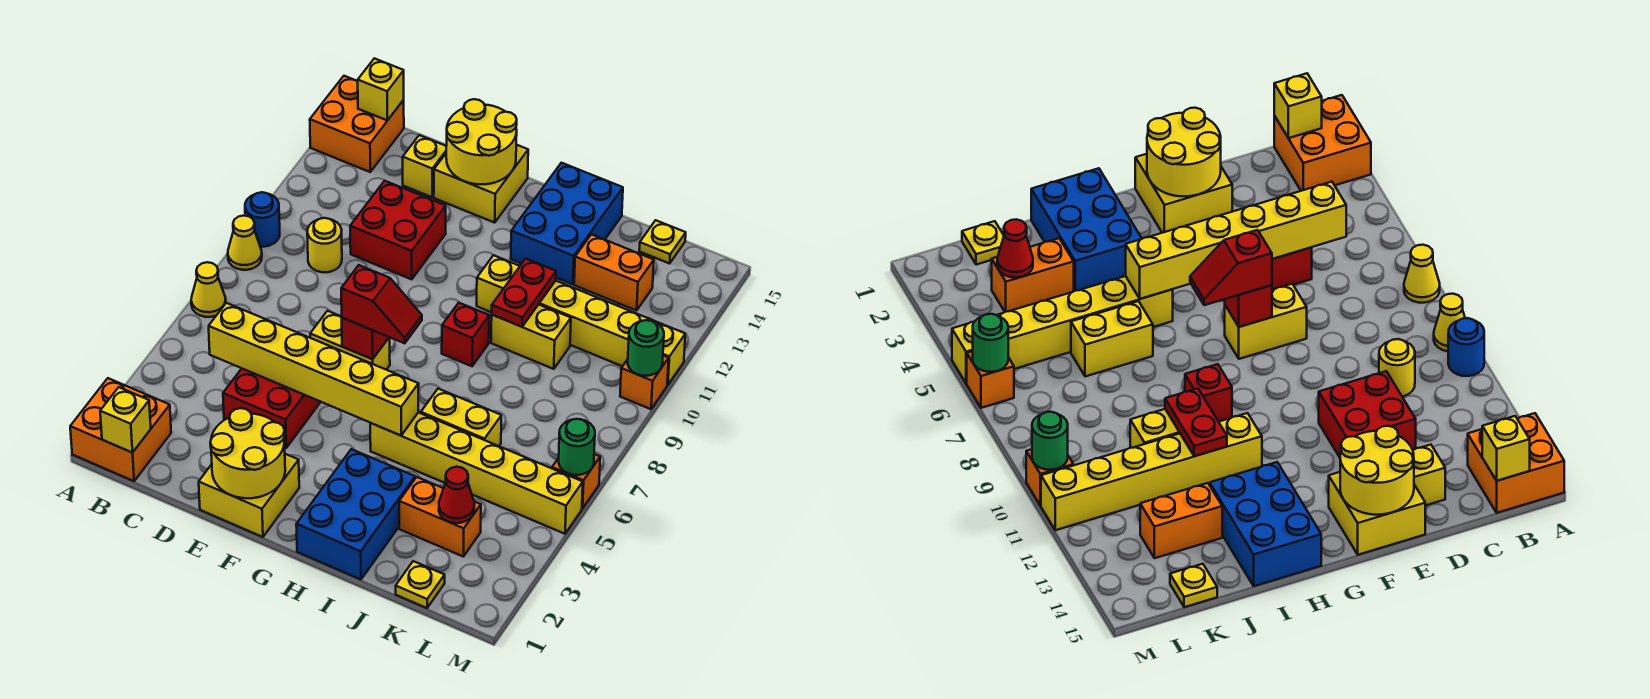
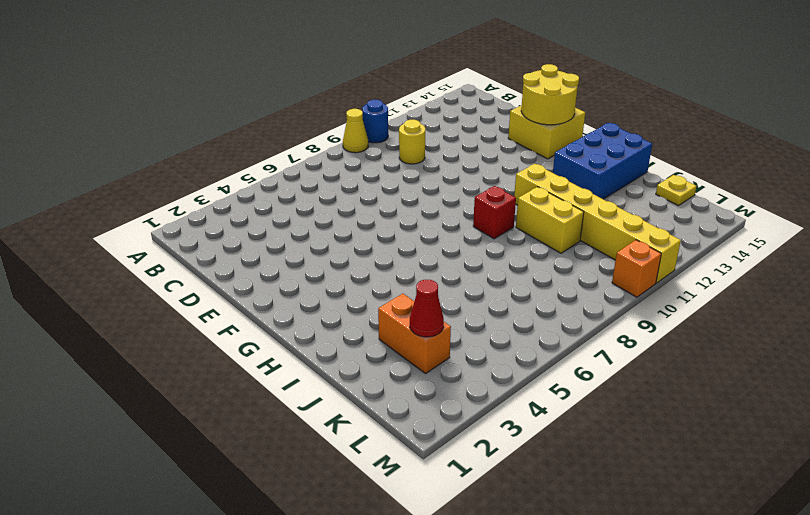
none -> orange brick A1:B2 level 1
none -> yellow cone A7 level 1
none -> orange brick A14:B15 level 1
none -> red brick D4:E5 level 1

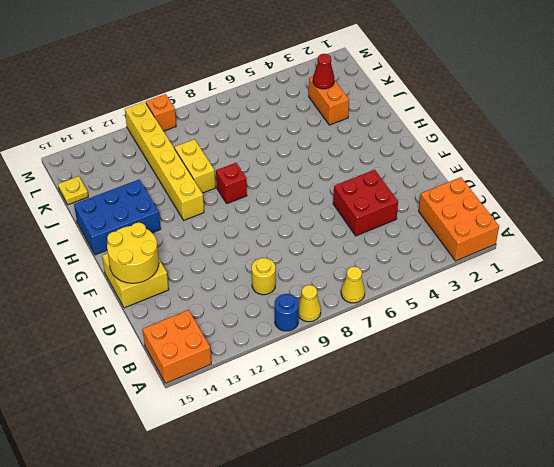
orange brick A1:C2 level 1 -> orange brick A1:B2 level 1
none -> red brick D11:E12 level 1
none -> yellow brick D14 level 1
none -> yellow brick E1:F2 level 1
none -> yellow brick E7:F7 level 1

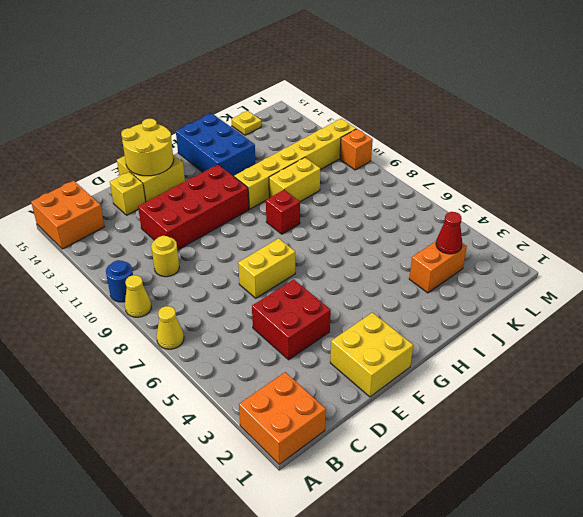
red brick D11:G12 level 1 -> red brick D11:E12 level 1
none -> blue brick H1:I3 level 1
none -> yellow brick H5:M5 level 1
none -> yellow brick I6:J6 level 1
none -> orange brick J13:K13 level 1

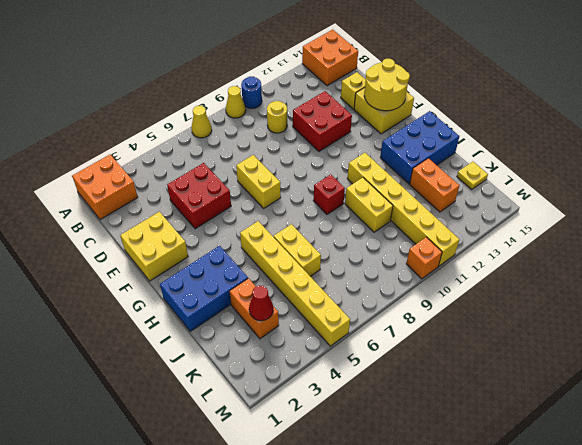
none -> yellow plate K1 level 1
none -> orange brick M6 level 1
none -> yellow brick B1 level 2
none -> yellow brick B15 level 2

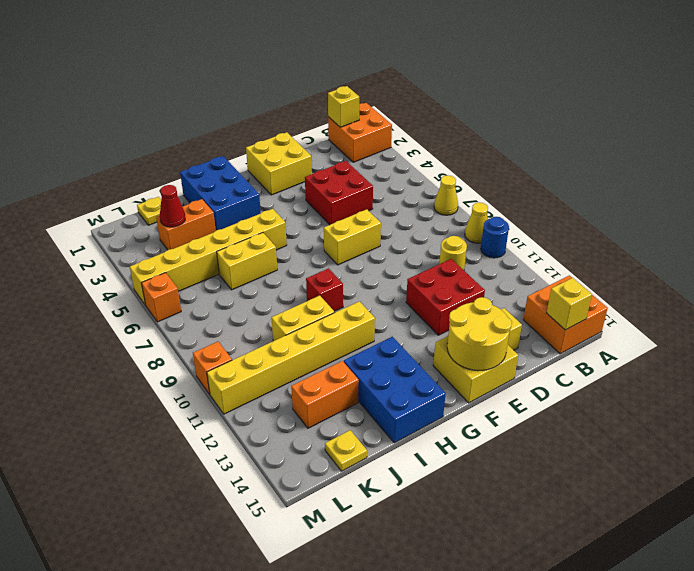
none -> yellow brick C5:H5 level 2
none -> yellow round brick E1:F2 level 2
none -> red brick F7 level 2
none -> red plate I10:I11 level 2

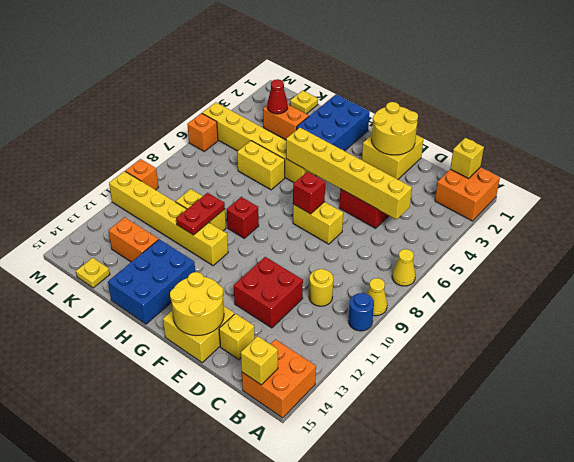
none -> green round brick M6 level 2
none -> green round brick M10 level 2
none -> red slope F7:G7 level 3 top F

